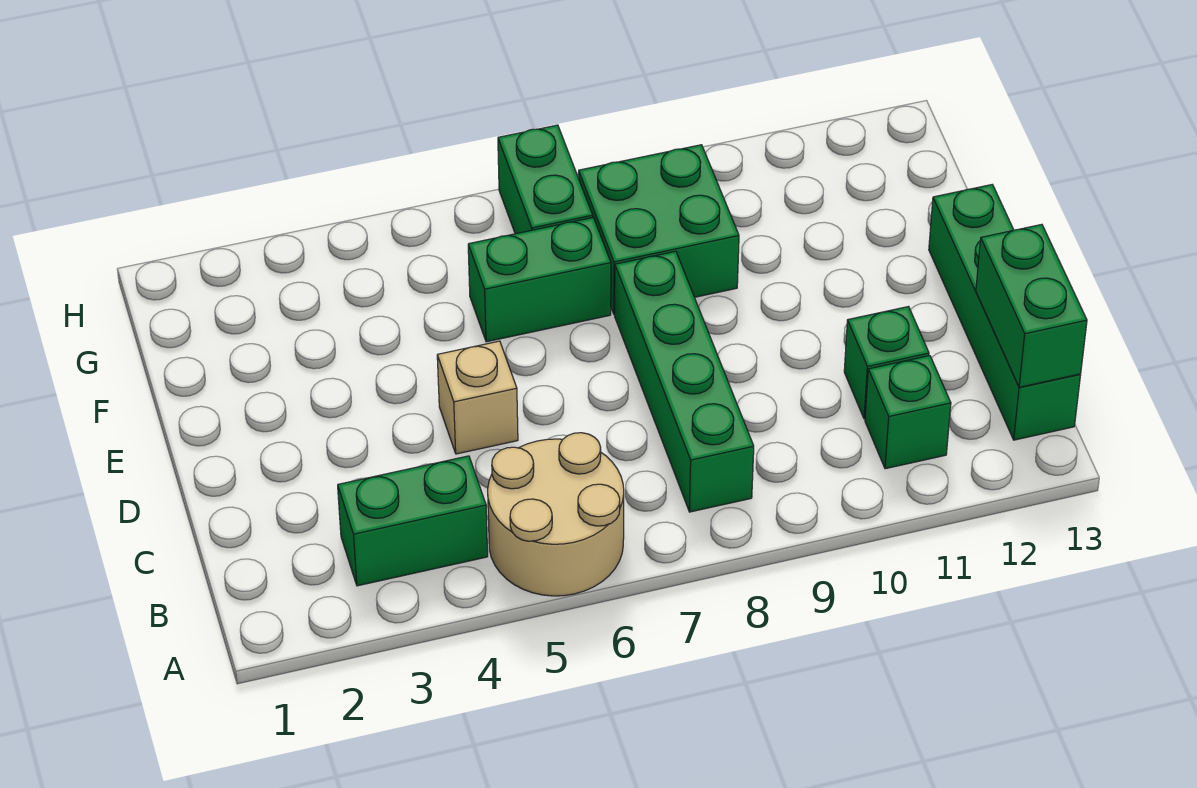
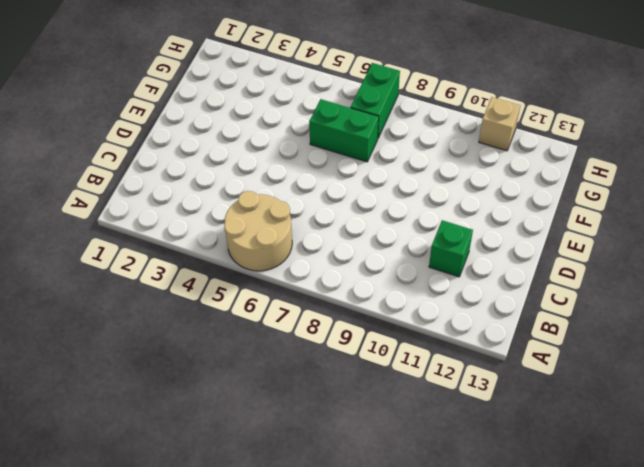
tan brick H11 level 1 -> tan brick D5 level 1
none -> green brick B3:B4 level 1
none -> green brick B8:E8 level 1

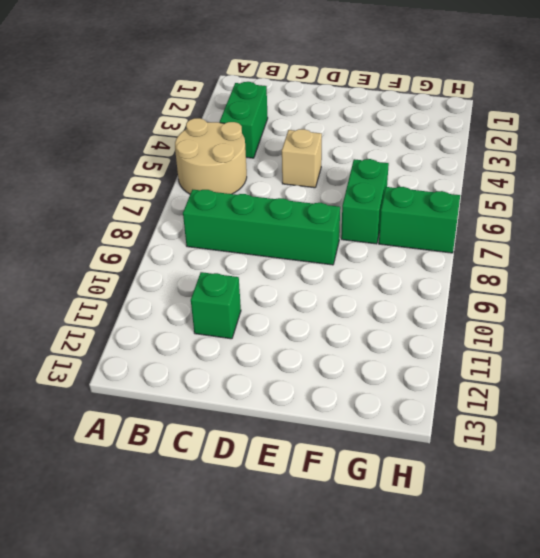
none -> green brick B11 level 1
none -> green brick B13:E13 level 1

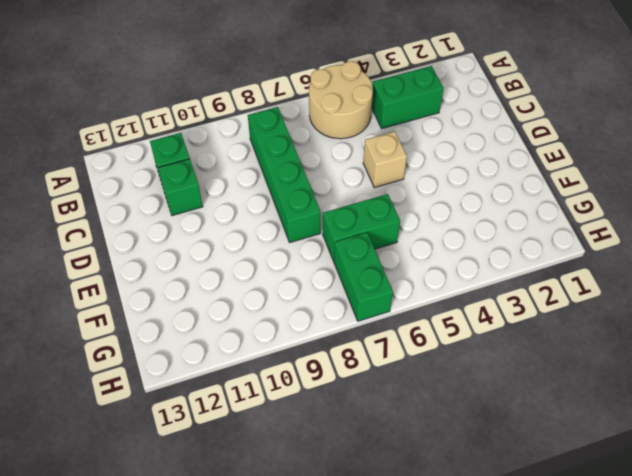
none -> green brick B13:E13 level 1
none -> green brick F8:G9 level 1

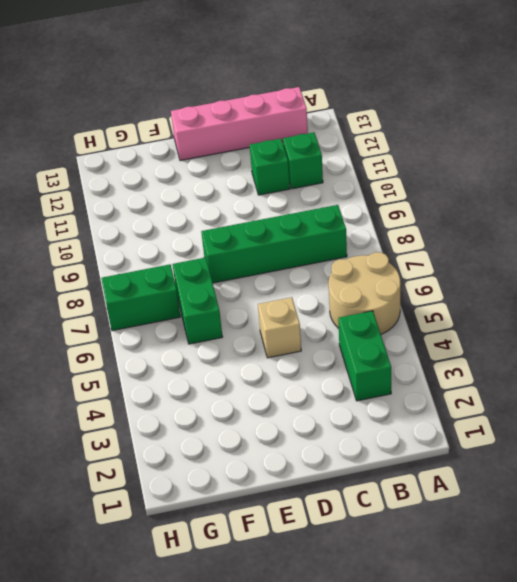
pink brick B13:E13 level 1 -> green brick B13:E13 level 1
none -> green brick F8:G9 level 1
none -> green brick B13:C13 level 2

